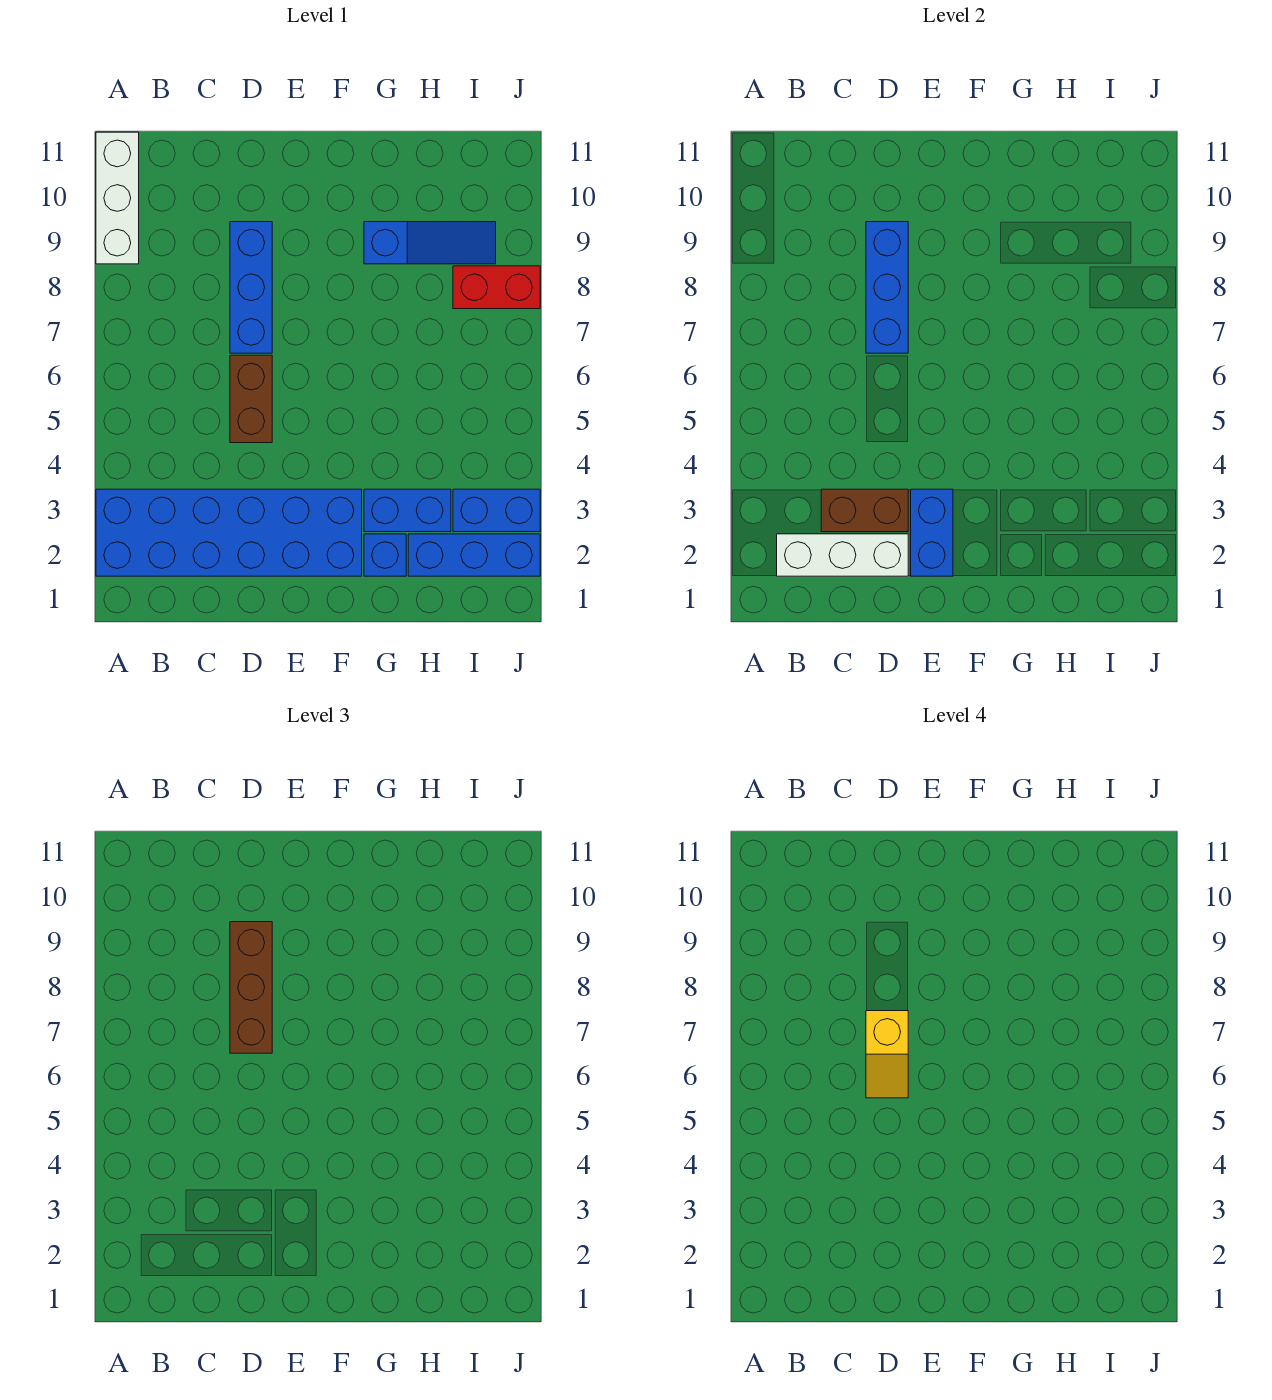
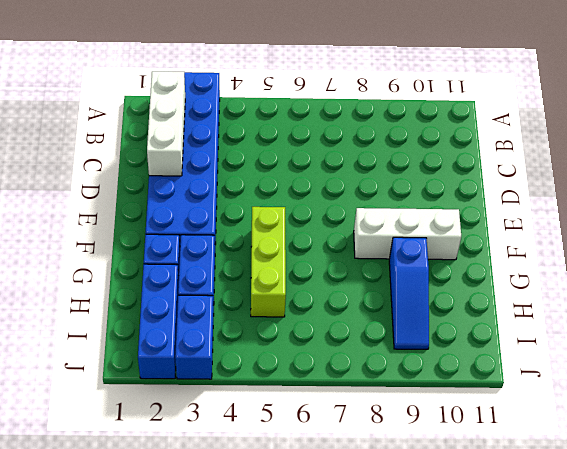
lime brick F5:H5 level 1 -> none
white brick F8:F10 level 1 -> white brick A9:A11 level 1
none -> brown brick D5:D6 level 1
none -> blue brick D7:D9 level 1
none -> red brick I8:J8 level 1

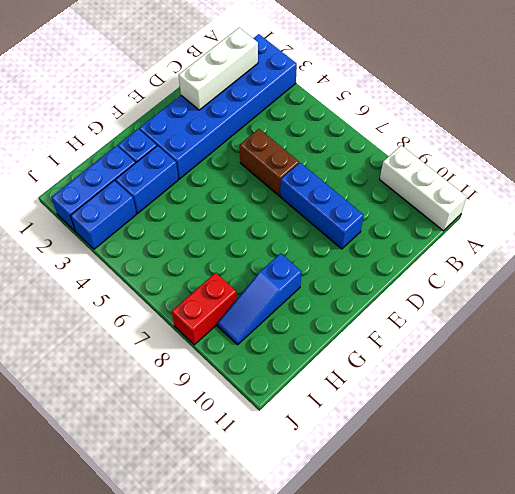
none -> brown brick C3:D3 level 2
none -> blue brick D7:D9 level 2
none -> blue brick E2:E3 level 2

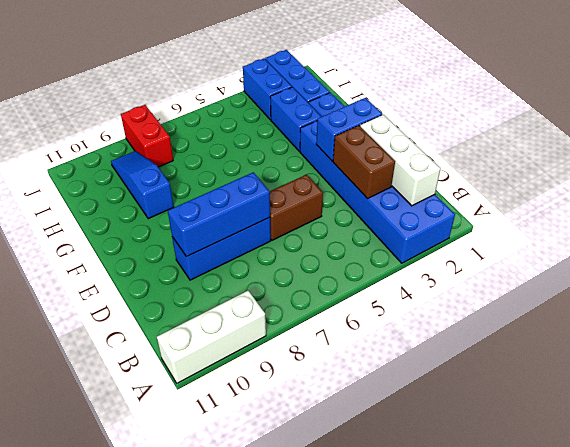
none -> brown brick D7:D9 level 3
none -> yellow slope D6:D7 level 4 top 7

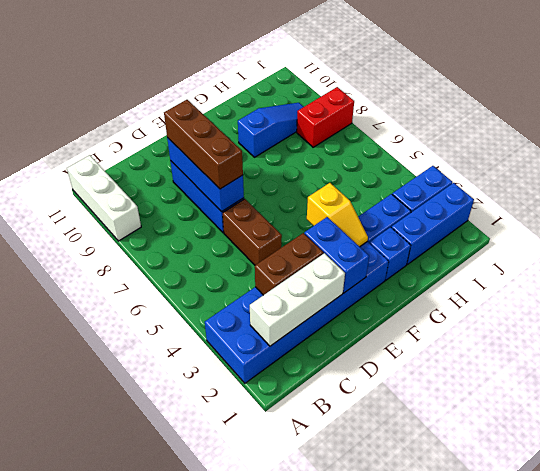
yellow slope F3:F4 level 2 top 4 -> yellow slope D6:D7 level 4 top 7

